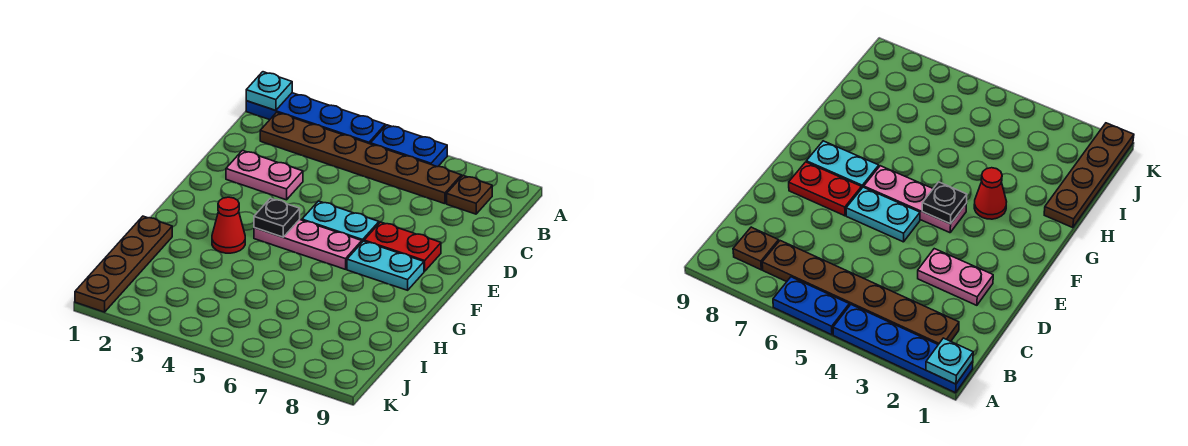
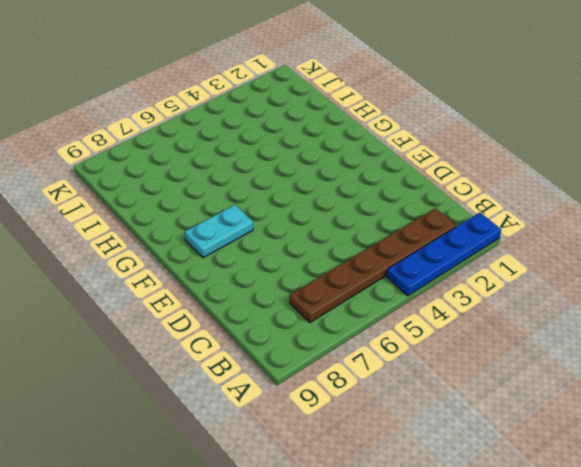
none -> blue plate A5:A6 level 1
none -> brown plate B8 level 1
none -> pink plate D2:D3 level 1

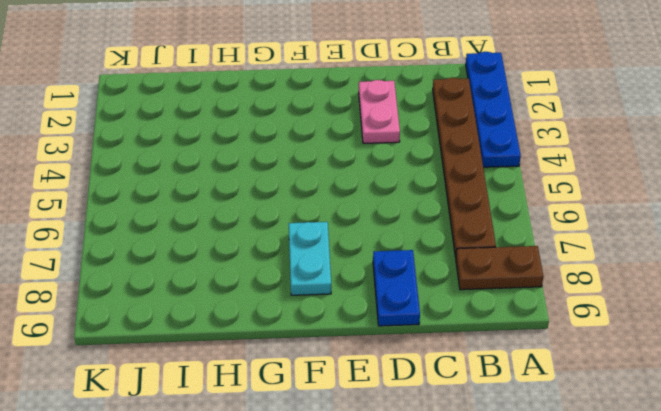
brown plate A8:B8 level 1 -> brown plate B8 level 1
blue plate D8:D9 level 1 -> blue plate A5:A6 level 1
none -> cyan plate E5:E6 level 1
none -> red plate E7:E8 level 1
none -> pink plate F4:F6 level 1

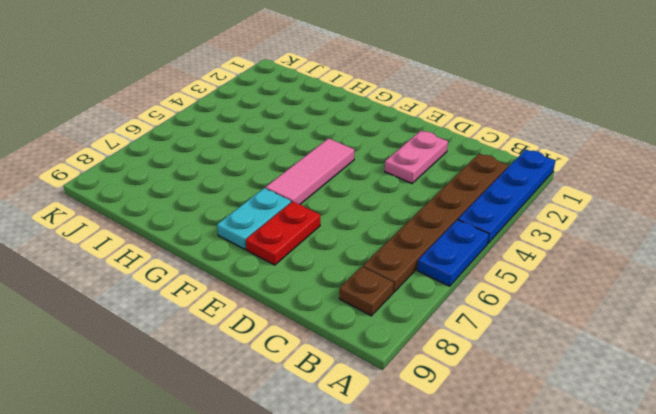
pink tile F4:F6 level 1 -> pink plate F4:F6 level 1
none -> cyan plate E5:E6 level 1
none -> red cone G3 level 1
none -> brown plate H1:K1 level 1

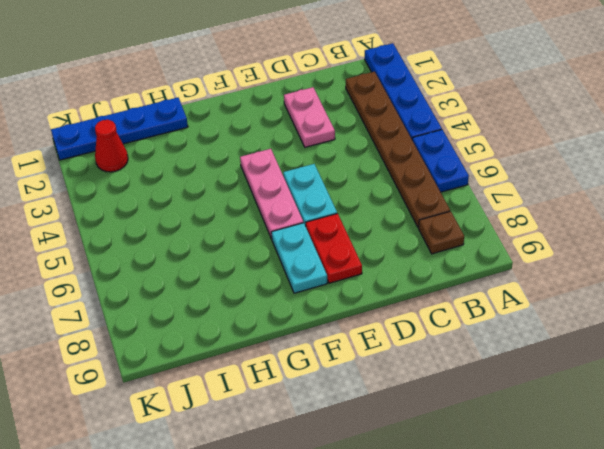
blue plate H1:K1 level 1 -> brown plate H1:K1 level 1
red cone J2 level 1 -> red cone G3 level 1
none -> cyan plate A1 level 2
none -> black plate F4 level 2

